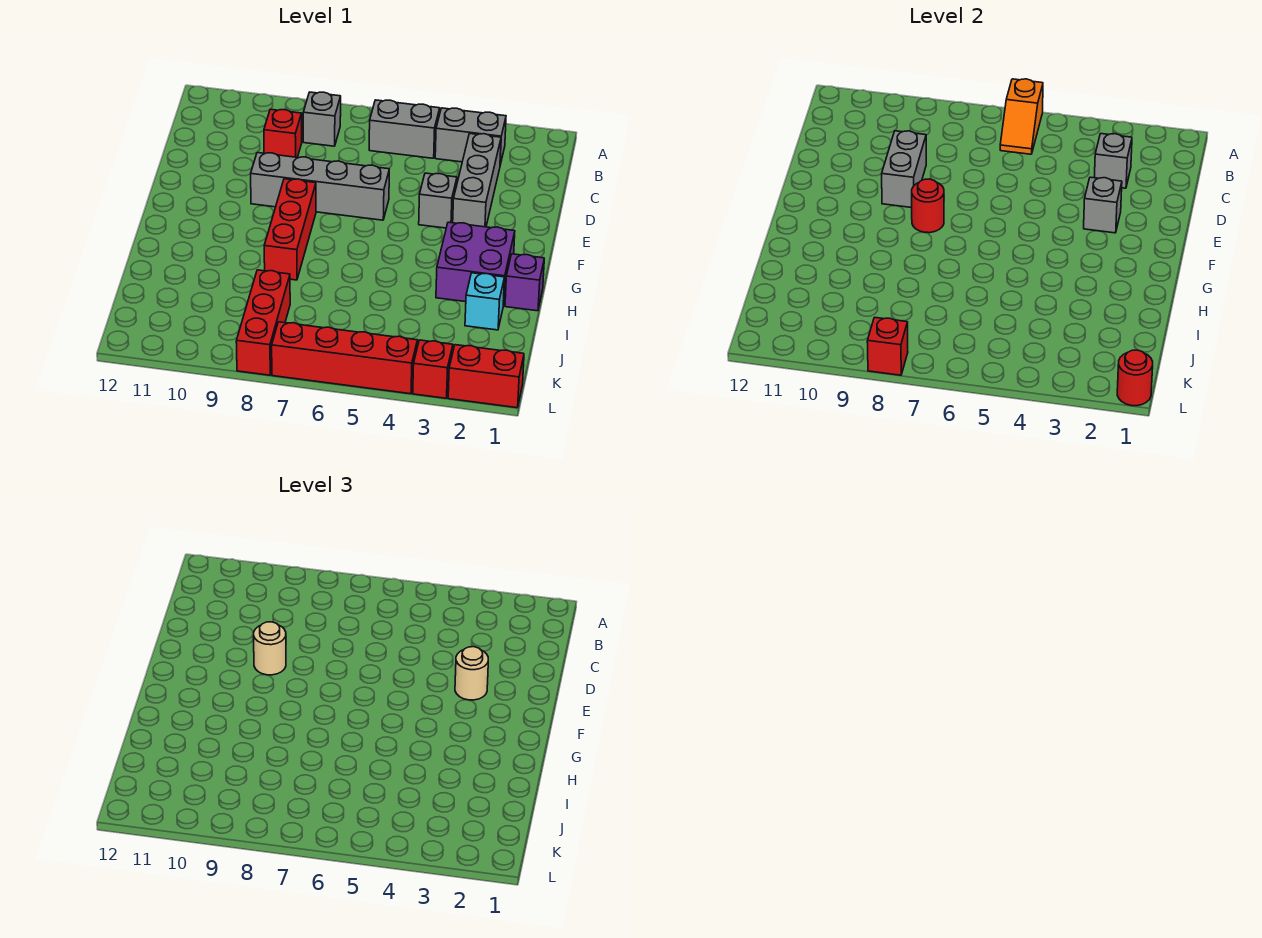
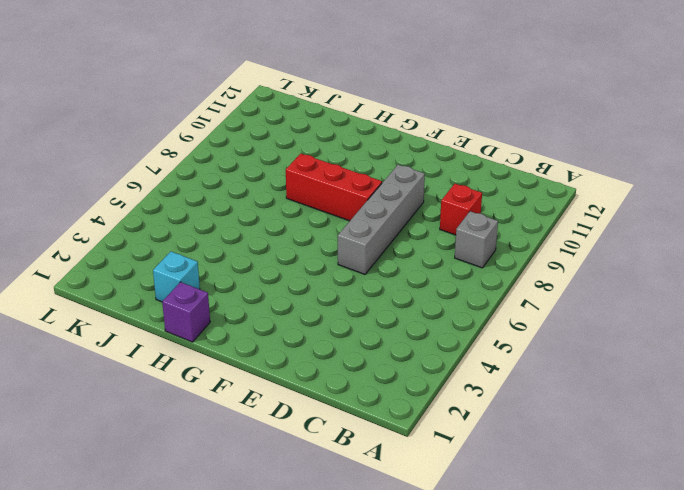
none -> grey brick B3:B4 level 1
none -> grey brick B5:B6 level 1
none -> grey brick C3:E3 level 1

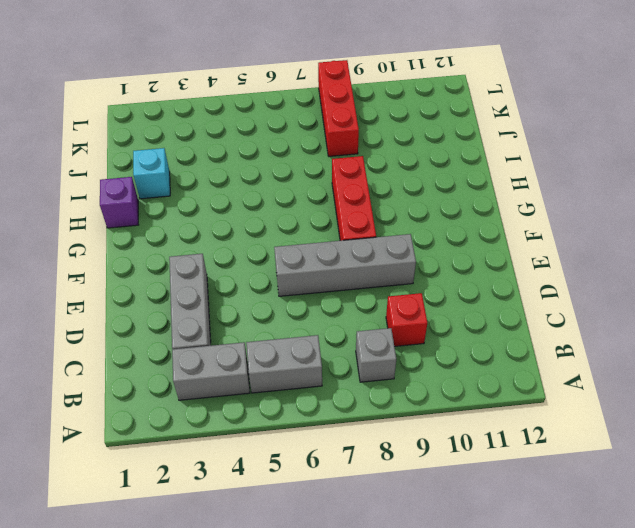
none -> grey brick E4 level 1
none -> purple brick G2:H3 level 1
none -> red brick L1:L2 level 1

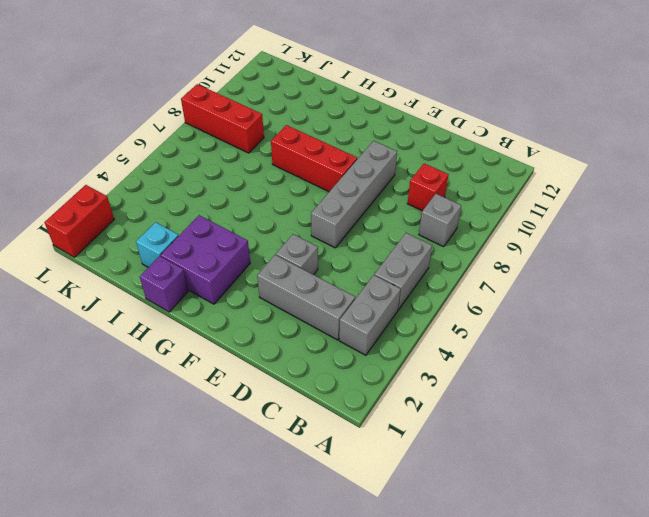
none -> red brick L3 level 1
none -> red brick L4:L7 level 1
none -> orange slope A6:B6 level 2 top A

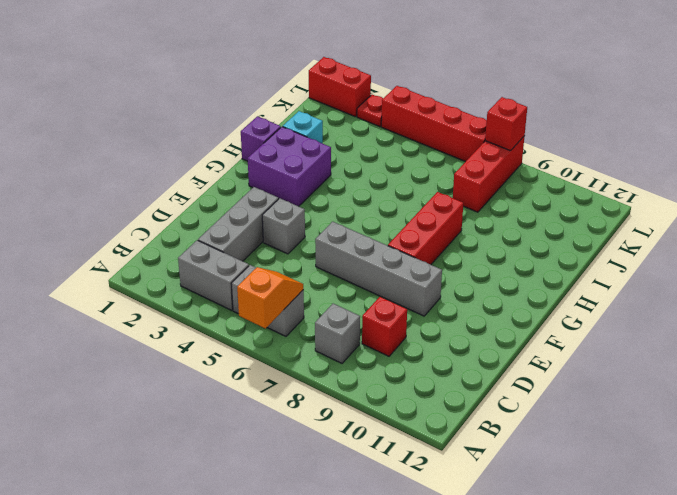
red plate L3 level 1 -> red brick L3 level 1
none -> grey brick C3 level 2
none -> grey brick D9:E9 level 2
none -> grey brick E3 level 2

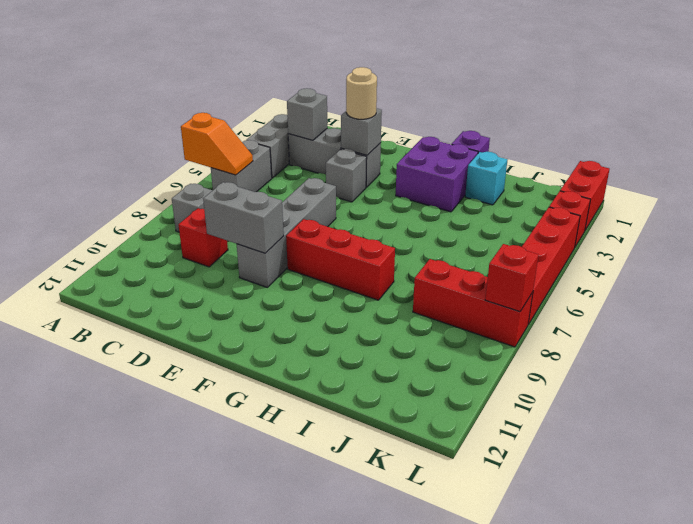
none -> red round brick F8 level 2
none -> red round brick L1 level 2
none -> tan round brick E9 level 3

